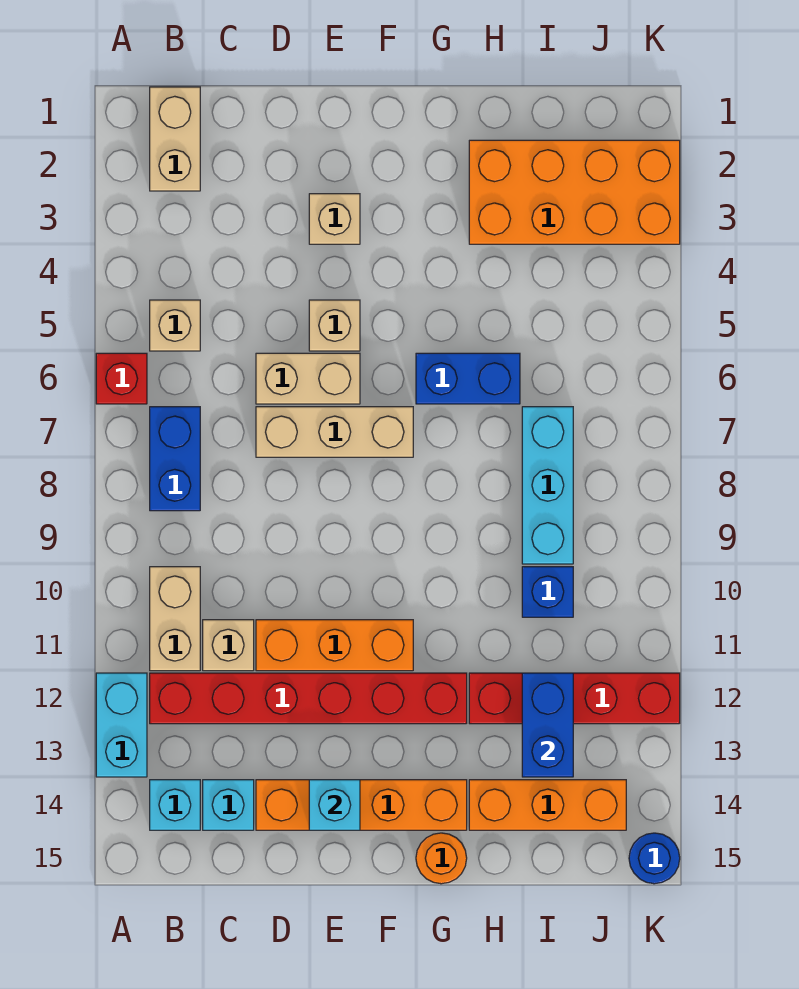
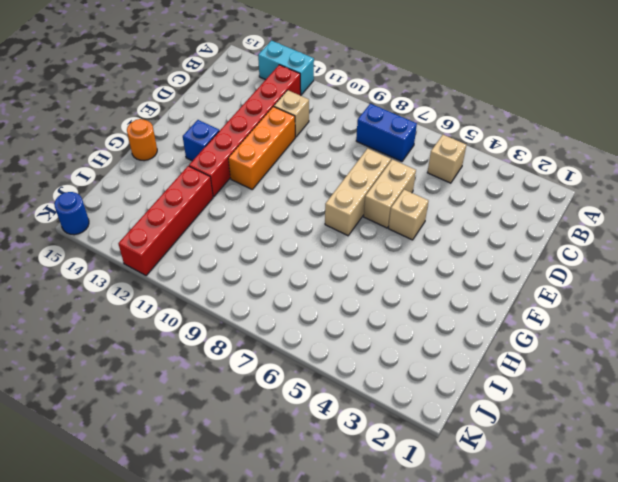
blue brick F13 level 1 -> blue brick I10 level 1
none -> red brick A6 level 1
none -> tan brick B1:B2 level 1
none -> tan brick B10:B11 level 1

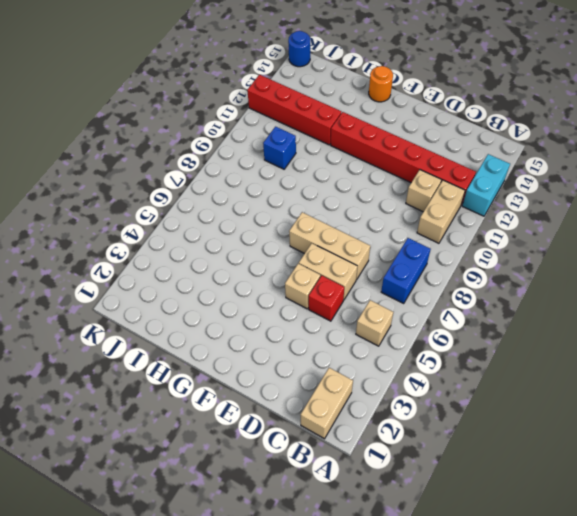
red brick D5 level 1 -> red brick A6 level 1
none -> cyan brick B14 level 1
none -> cyan brick C14 level 1
none -> orange brick D11:F11 level 1

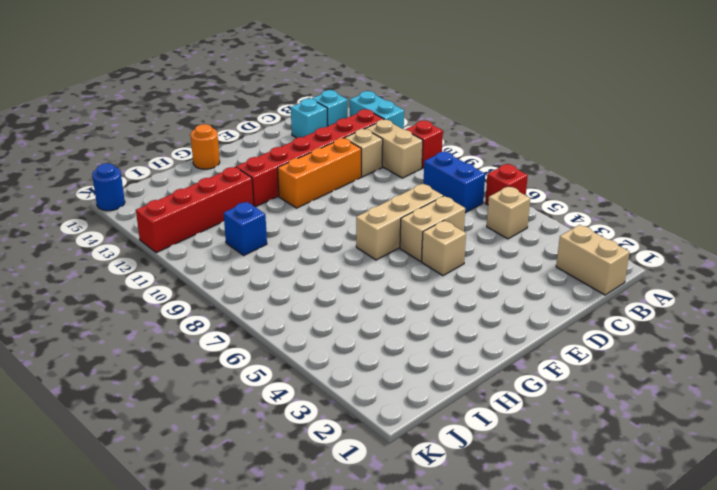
red brick A10 level 1 -> none
none -> orange brick D14:G14 level 1
none -> tan brick E3 level 1
none -> blue brick G6:H6 level 1

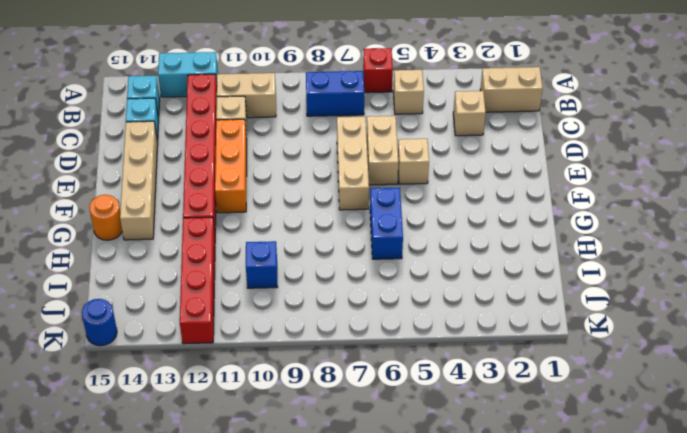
tan brick C3 level 1 -> tan brick E3 level 1
tan brick D14:G14 level 1 -> orange brick D14:G14 level 1
none -> orange brick H2:K3 level 1
none -> orange brick H14:J14 level 1
none -> cyan brick I7:I9 level 1

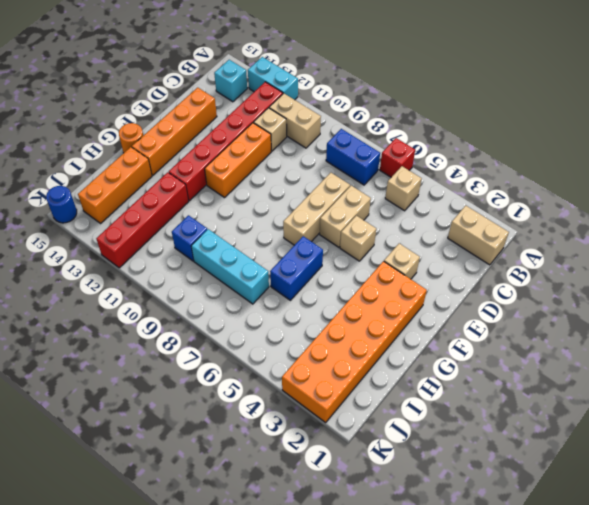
orange brick F2:K3 level 1 -> orange brick H2:K3 level 1
none -> cyan brick C14 level 1
none -> cyan brick E14 level 2
none -> blue brick I12:I13 level 2

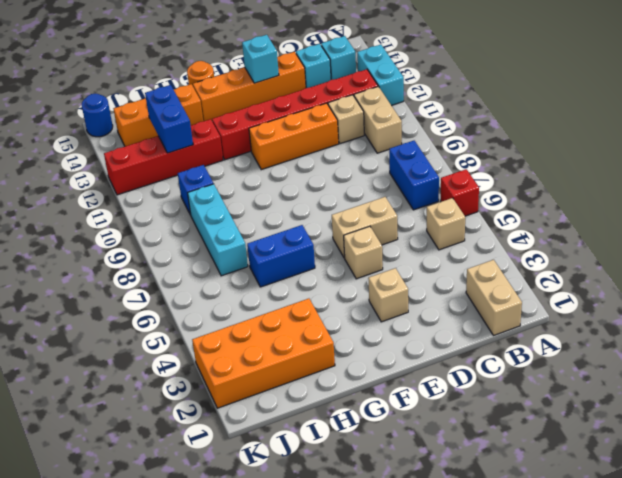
none -> tan brick D7:F7 level 1

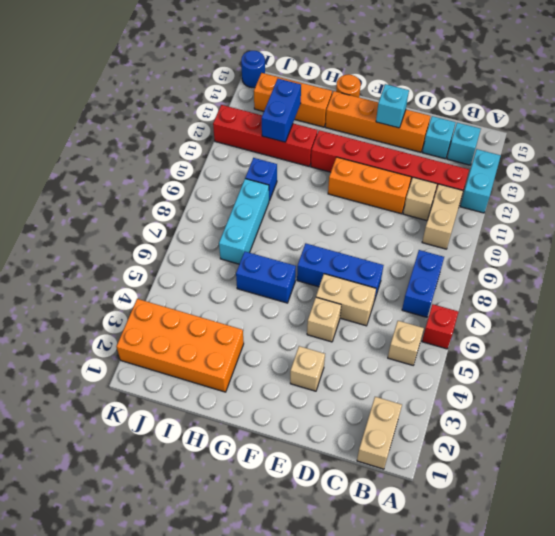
blue brick D7:F7 level 1 -> tan brick D7:F7 level 1

